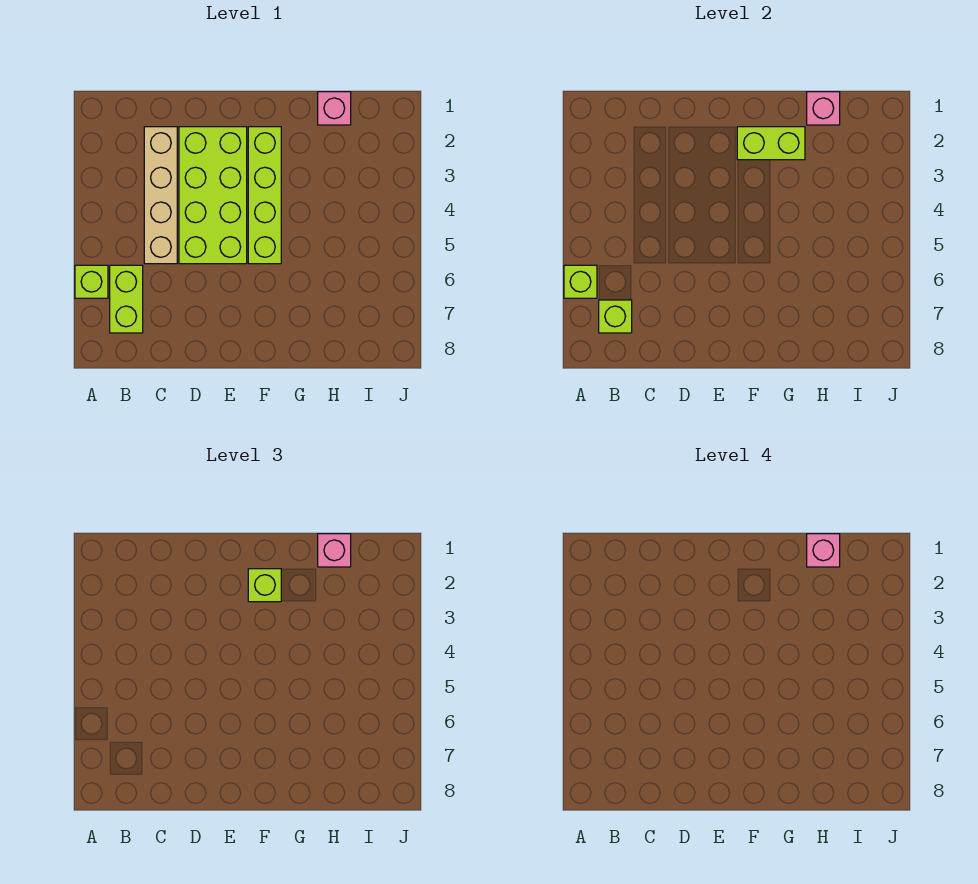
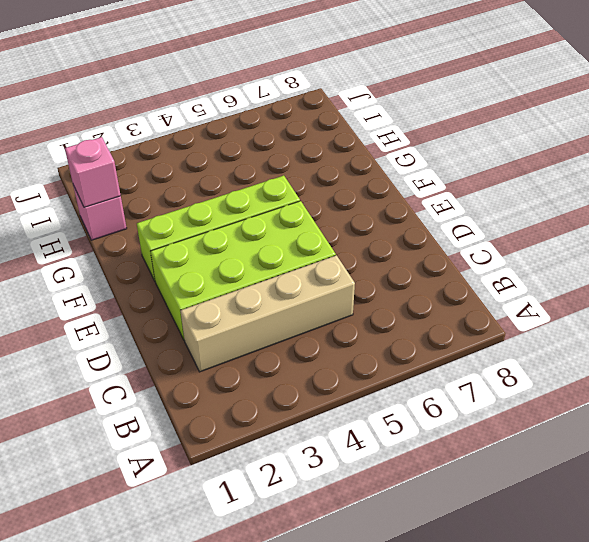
none -> lime brick A6 level 1
none -> lime brick B6:B7 level 1
none -> lime brick A6 level 2

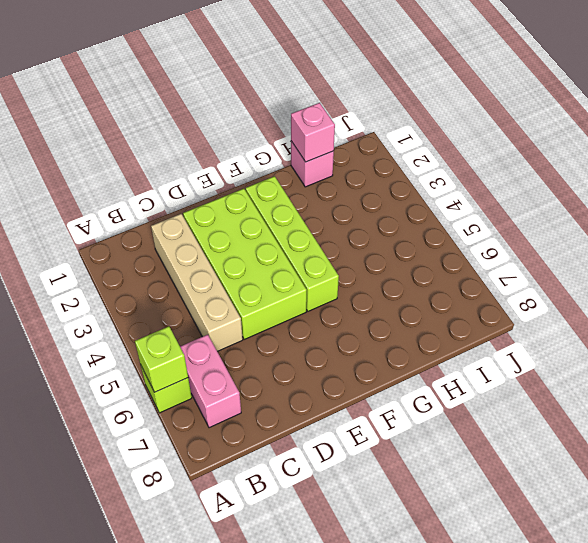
pink brick B6:B7 level 1 -> lime brick B6:B7 level 1
none -> lime brick B7 level 2
none -> lime brick F2:G2 level 2
none -> lime brick F2 level 3

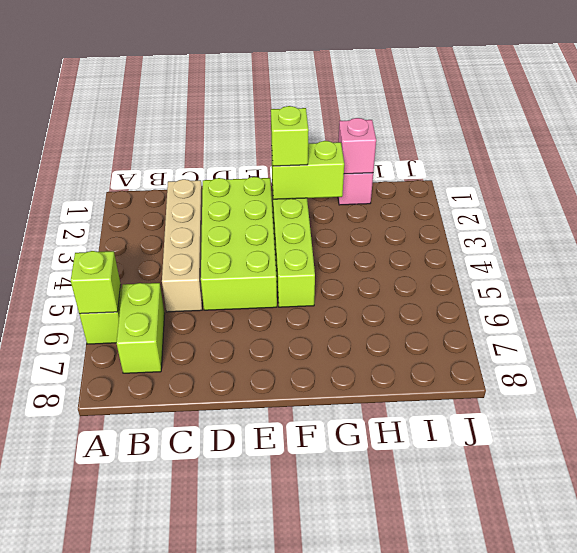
none -> lime brick B7 level 2
none -> pink brick H1 level 3
none -> pink brick H1 level 4

